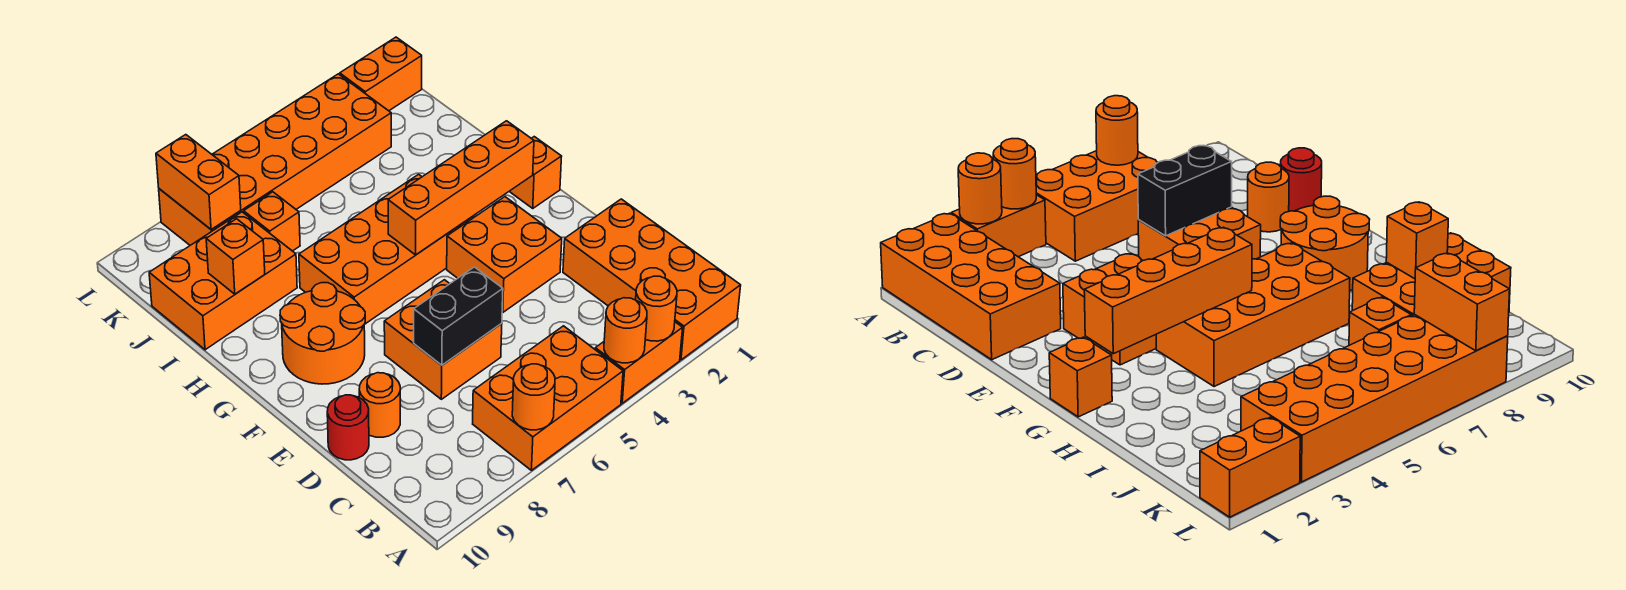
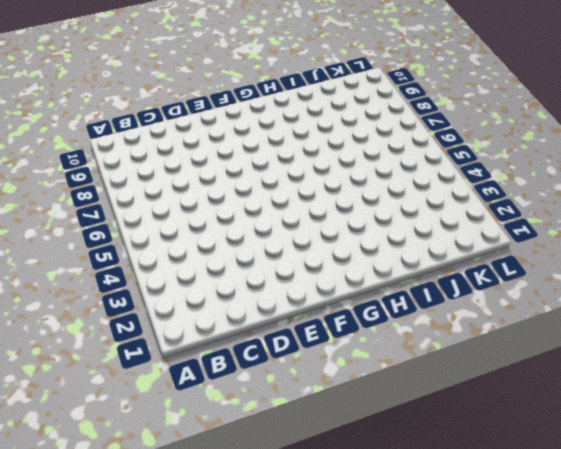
none -> orange brick A1:D2 level 1
none -> orange brick A3:A4 level 1
none -> orange brick A5:B7 level 1

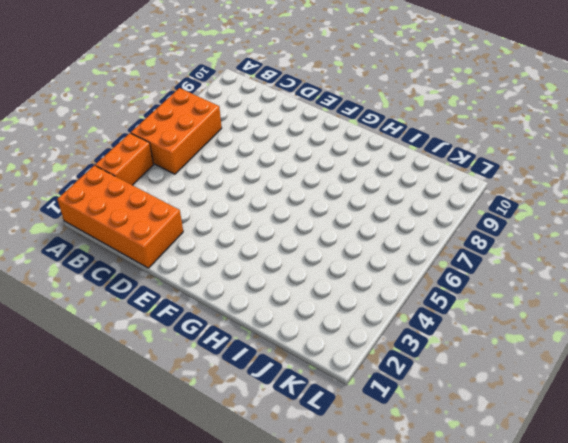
none -> orange brick D6:E7 level 1
none -> orange round brick D9 level 1
none -> red round brick D10 level 1

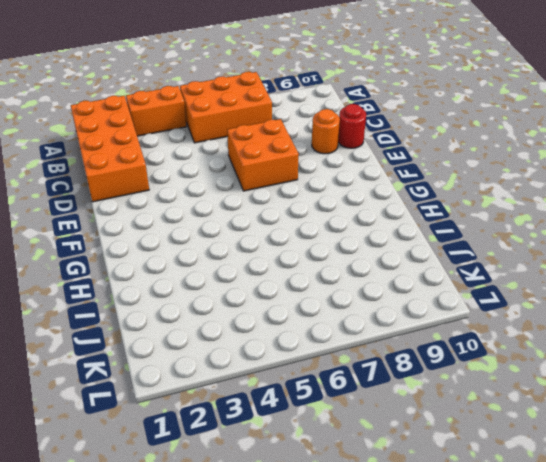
none -> orange brick E3:F4 level 1
none -> orange round brick F8:G9 level 1
none -> orange brick G1 level 1

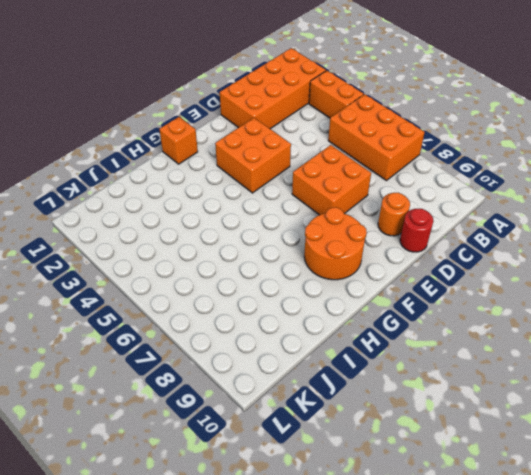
none -> orange brick G4:H7 level 1
none -> orange brick I8:J10 level 1
none -> orange brick J7 level 1

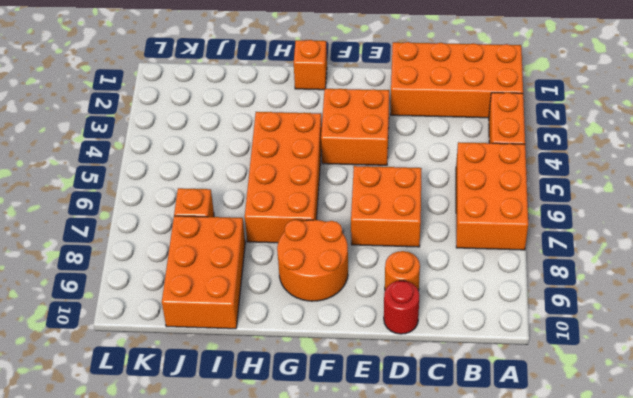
none -> orange brick K3:L8 level 1
none -> orange brick L1:L2 level 1
none -> orange round brick A3 level 2

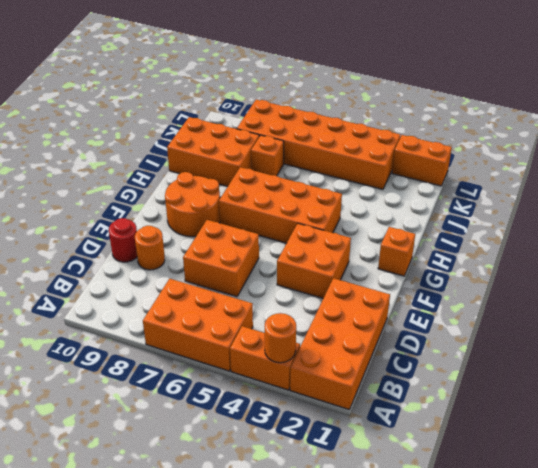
none -> orange round brick A4 level 2
none -> orange round brick A7 level 2
none -> black brick D6:D7 level 2

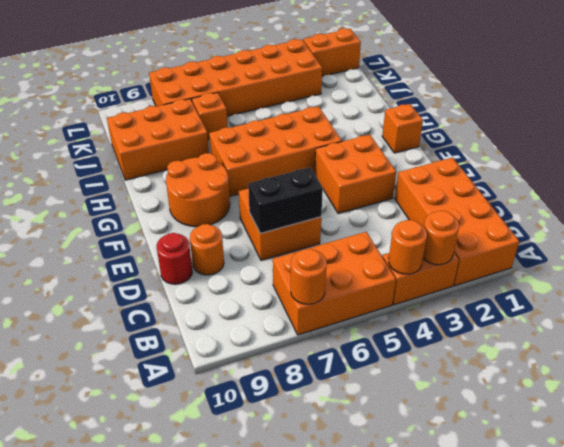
none -> orange brick G2:G5 level 2
none -> orange brick I9 level 2
none -> orange brick K8:L8 level 2

